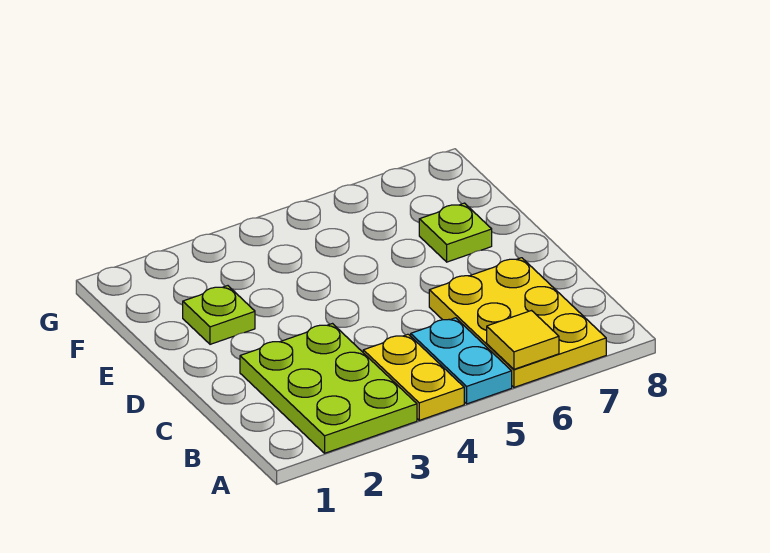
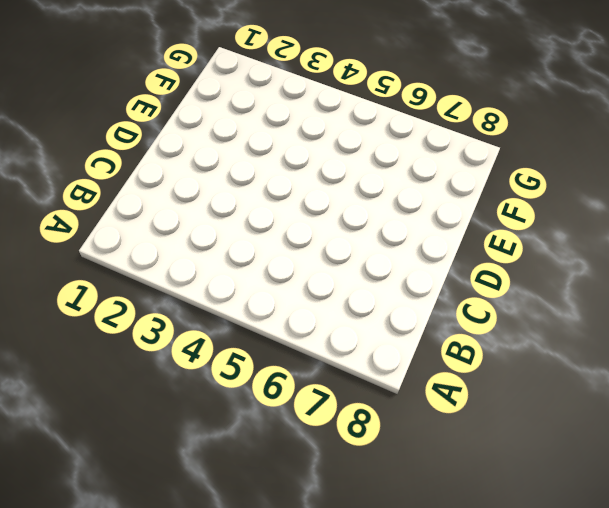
none -> lime plate A2:C3 level 1
none -> yellow plate A4:B4 level 1

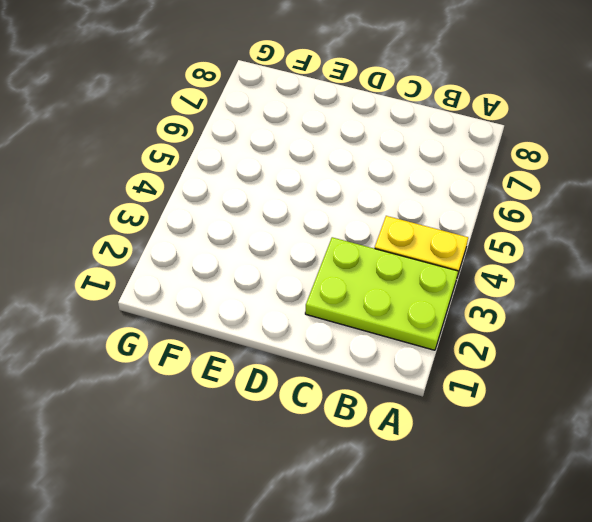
none -> cyan plate A5:B5 level 1
none -> yellow plate A6:C7 level 1

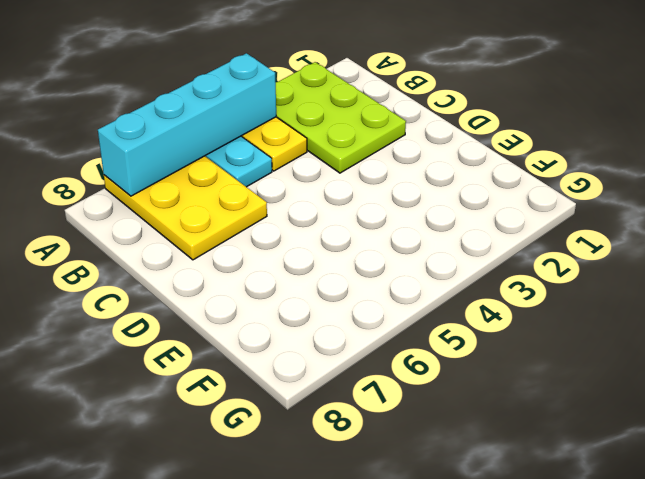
cyan brick A4:A7 level 2 -> yellow tile A6 level 2
none -> lime plate E2 level 1
none -> lime plate E7 level 1

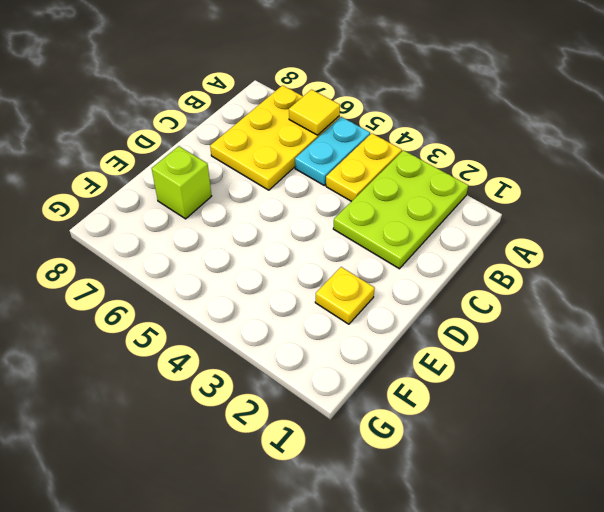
yellow plate E2 level 1 -> lime plate E2 level 1
lime brick E7 level 1 -> lime plate E7 level 1

